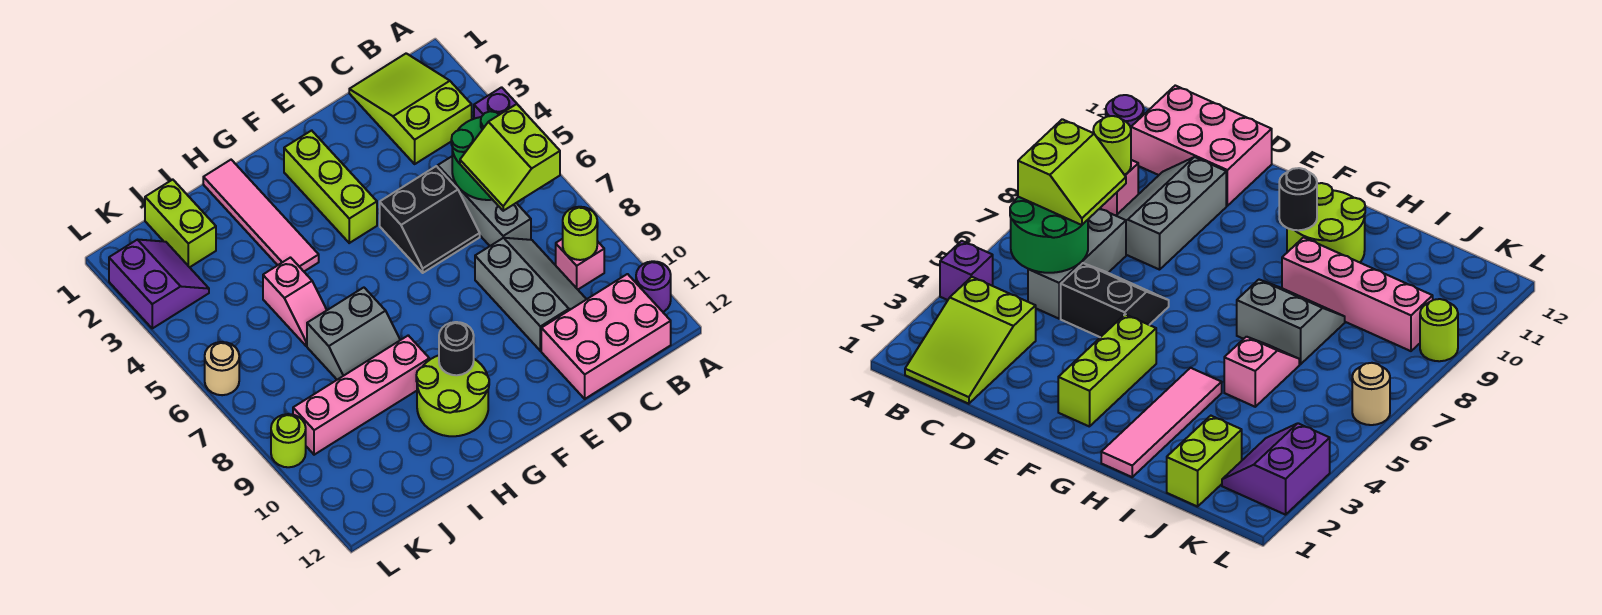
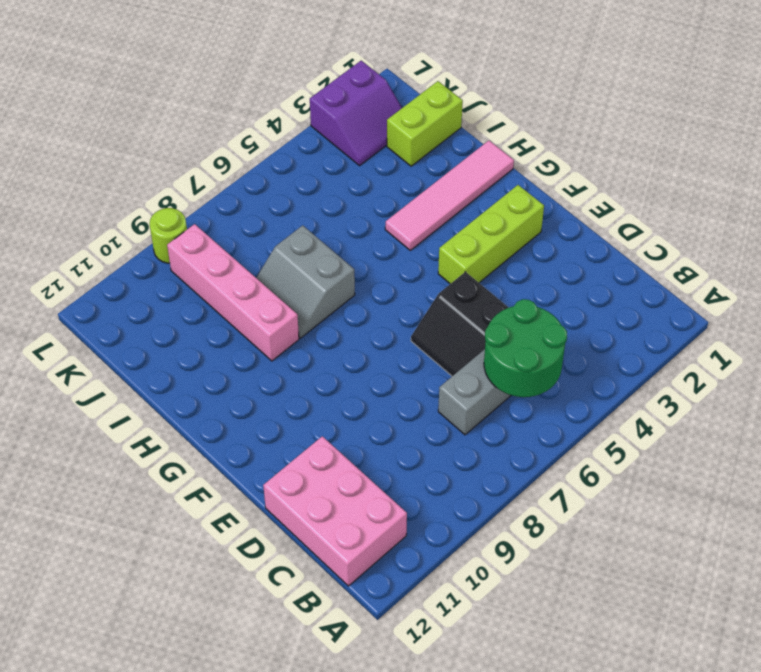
none -> purple brick A4 level 1
none -> purple round brick A11 level 1
none -> lime slope B1:C3 level 1 top 3

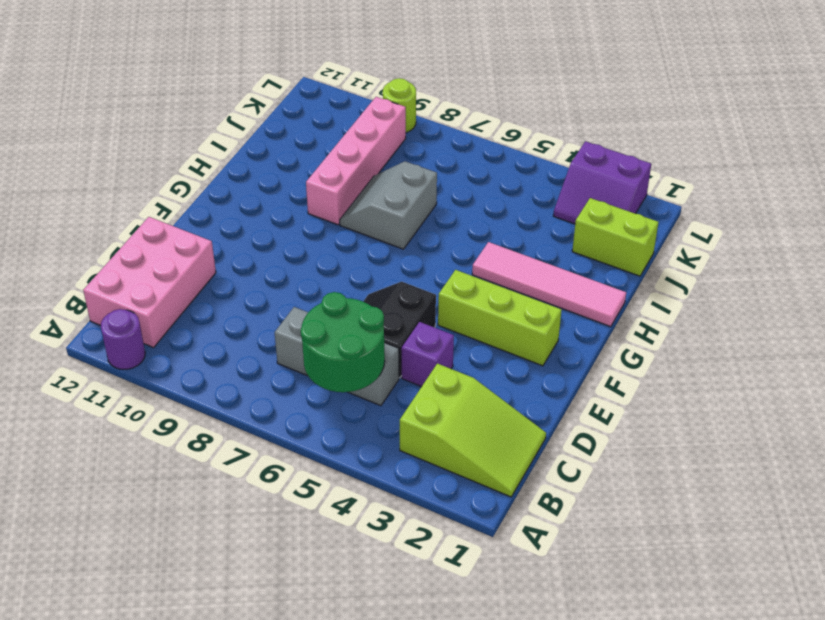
purple brick D4 level 1 -> purple brick A4 level 1
none -> pink brick B9 level 1
none -> grey slope C8:D10 level 1 top D
none -> lime round brick G10:H11 level 1

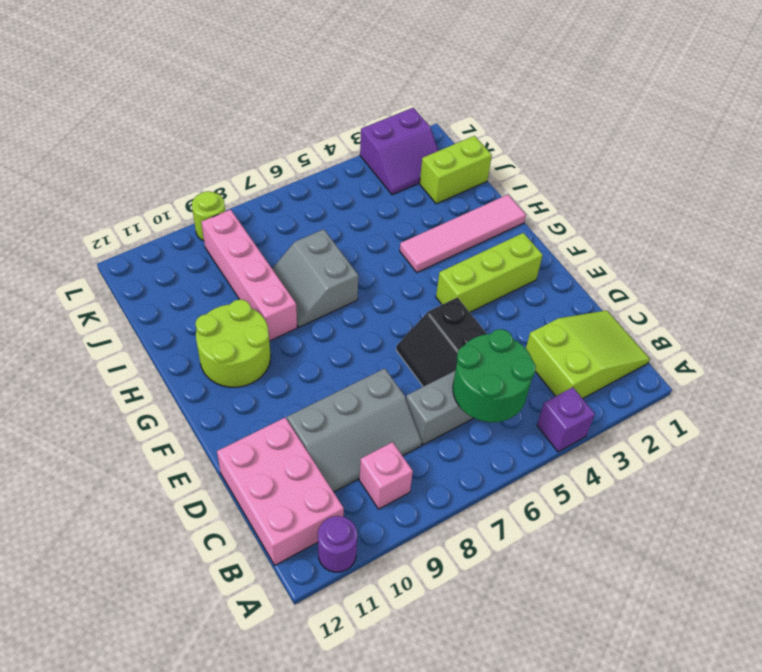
none -> pink slope I5:I6 level 1 top 5
none -> tan round brick L6 level 1
none -> lime round brick B9 level 2

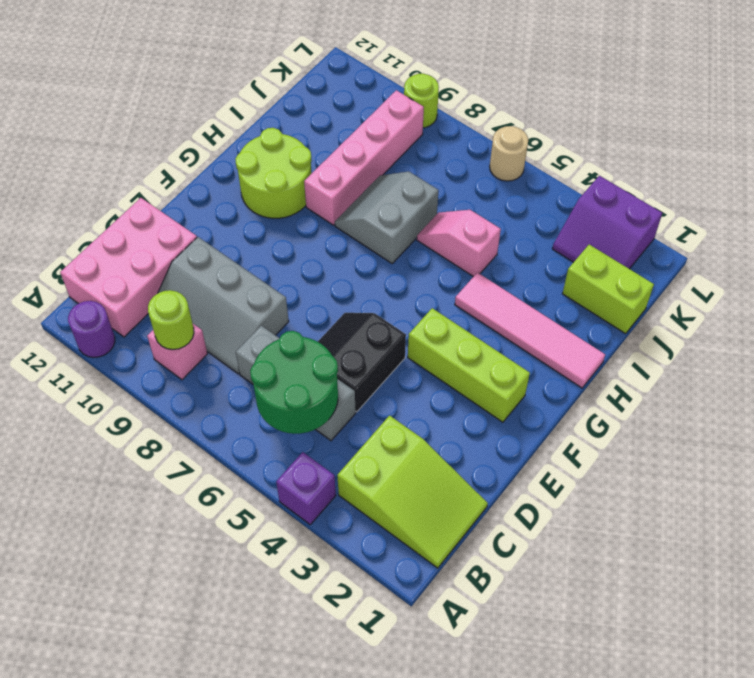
none -> black round brick G10 level 2
none -> lime slope B6:C7 level 3 top B

